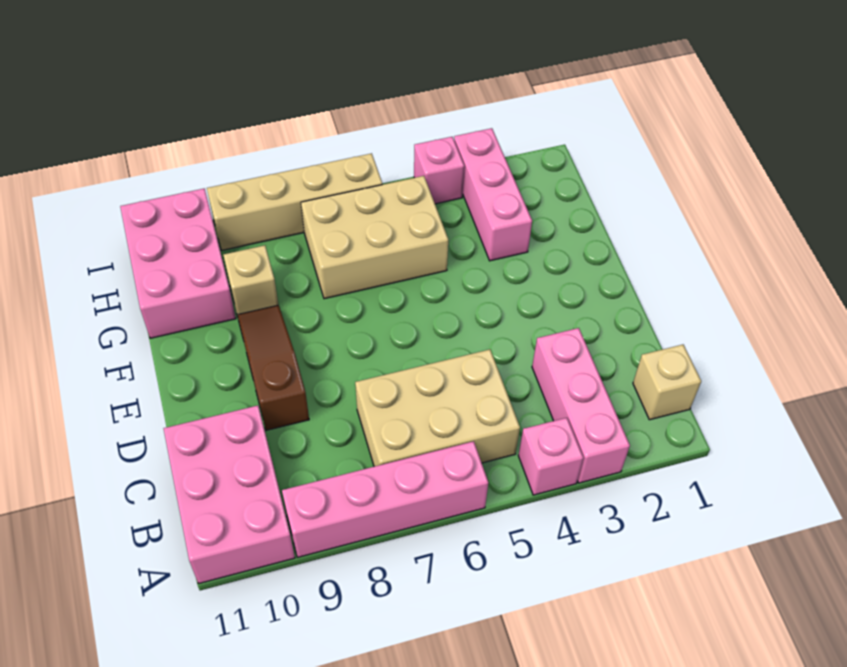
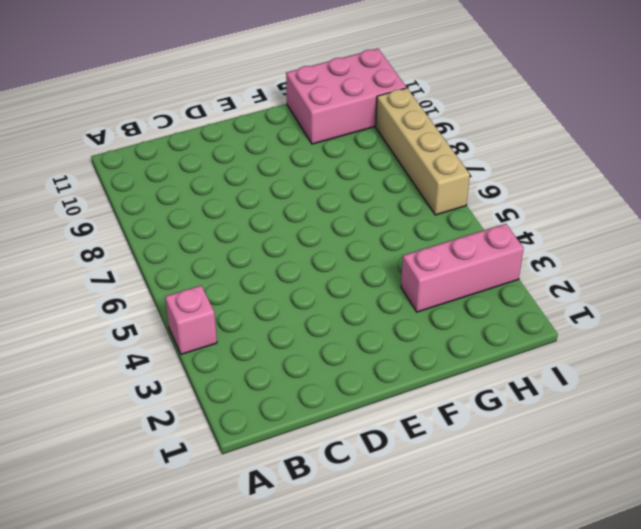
none -> pink brick A3:C3 level 1
none -> pink brick A6:A9 level 1
none -> pink brick A10:C11 level 1

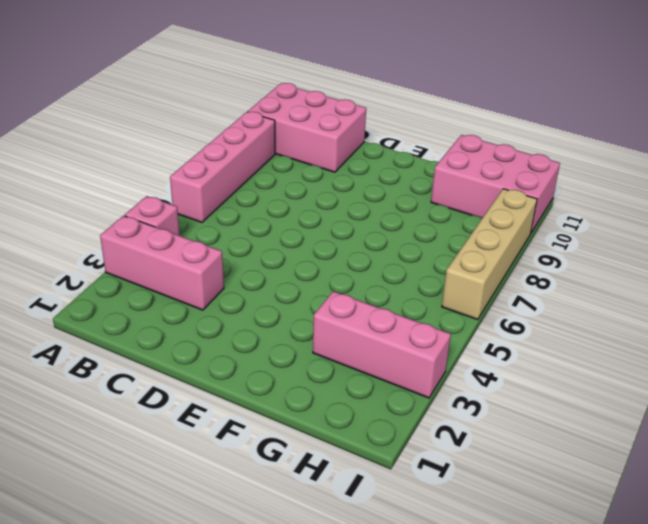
none -> tan brick B1 level 1
none -> tan brick B5:C7 level 1
none -> brown slope D9:F9 level 1 top D

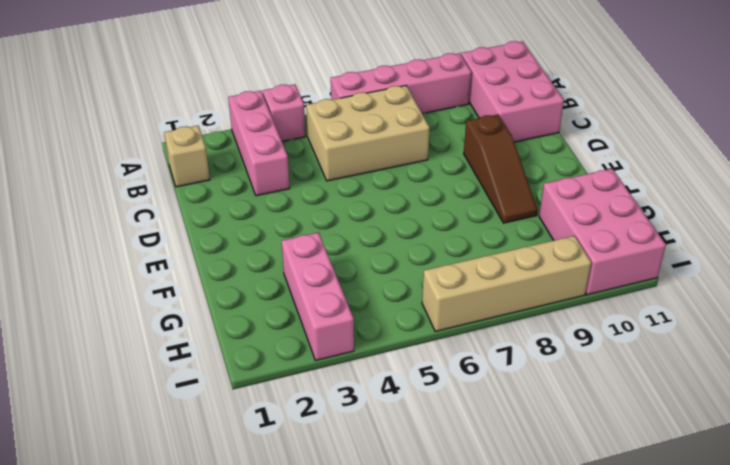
none -> tan brick G5:H7 level 1
none -> tan brick G9 level 1
none -> pink brick I4 level 1

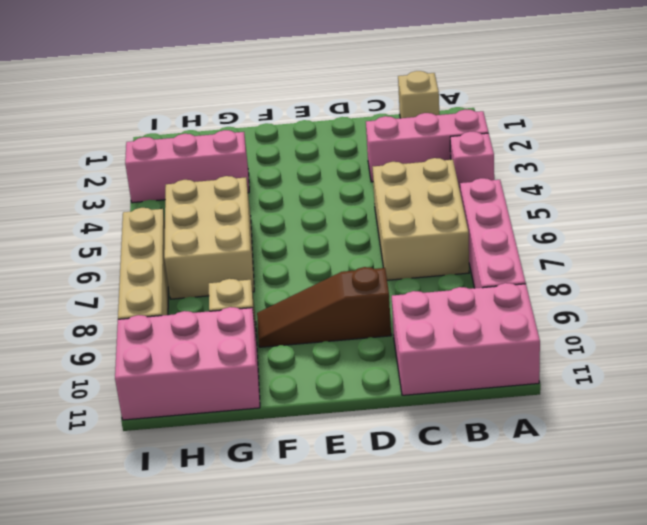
none -> pink brick I4 level 1

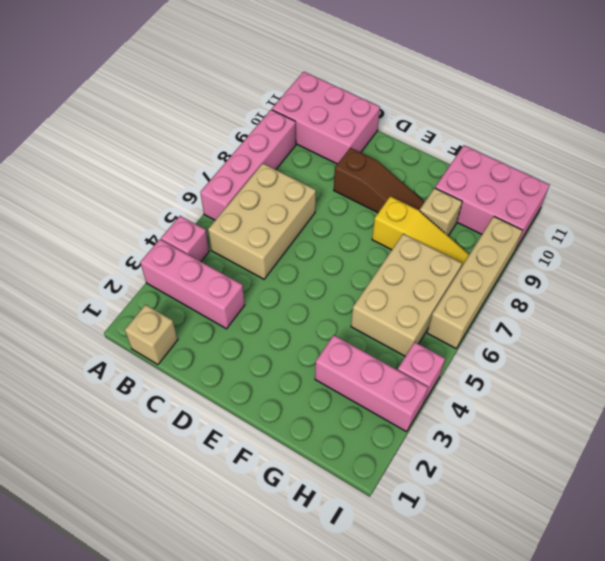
yellow slope F8:H8 level 1 top F -> none

